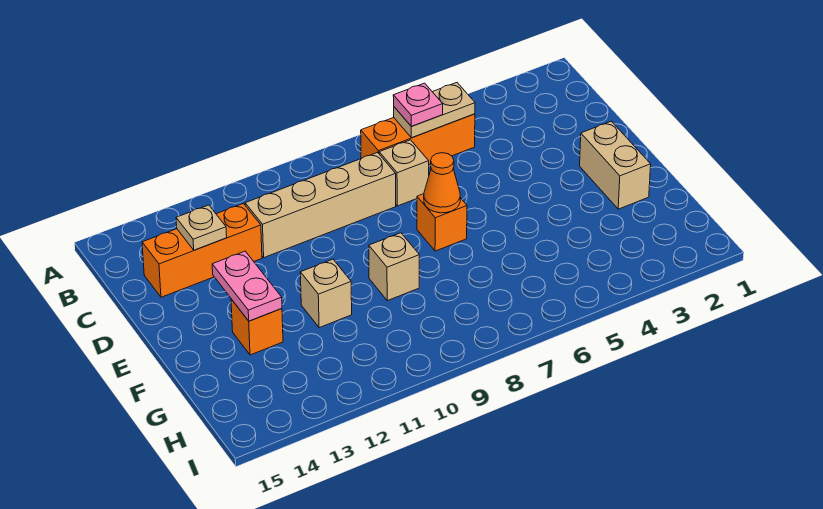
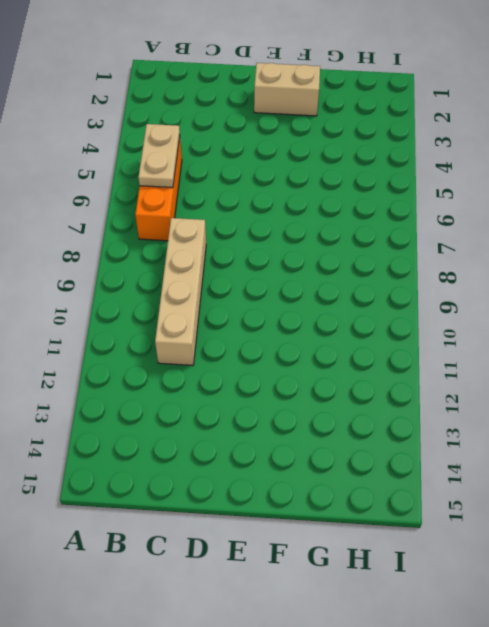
none -> tan brick C7 level 1
none -> orange brick C12:C14 level 1
none -> orange brick E7 level 1

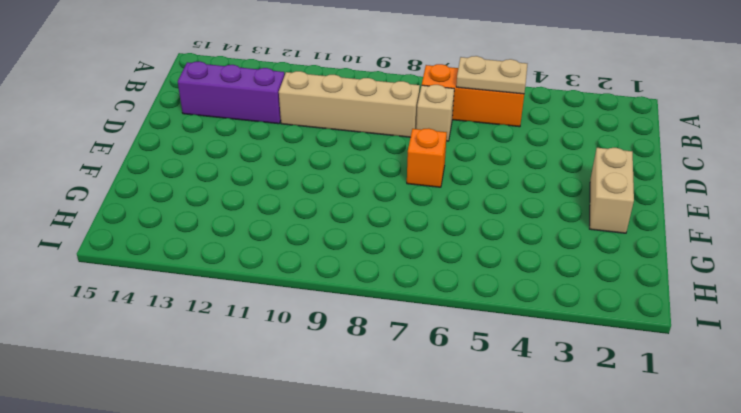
purple brick C12:C14 level 1 -> orange brick C12:C14 level 1
none -> tan brick F9 level 1
none -> tan brick F11 level 1
none -> orange brick F13 level 1

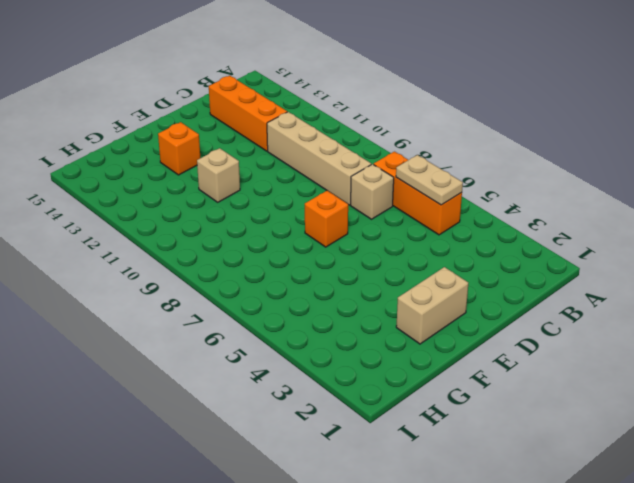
none -> tan brick F9 level 1
none -> tan plate C13 level 2
none -> orange cone E7 level 2

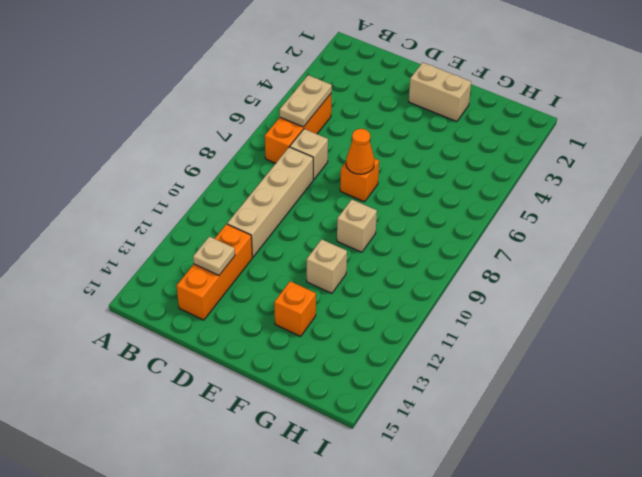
none -> pink plate E13:F13 level 2
none -> pink plate B6 level 3

